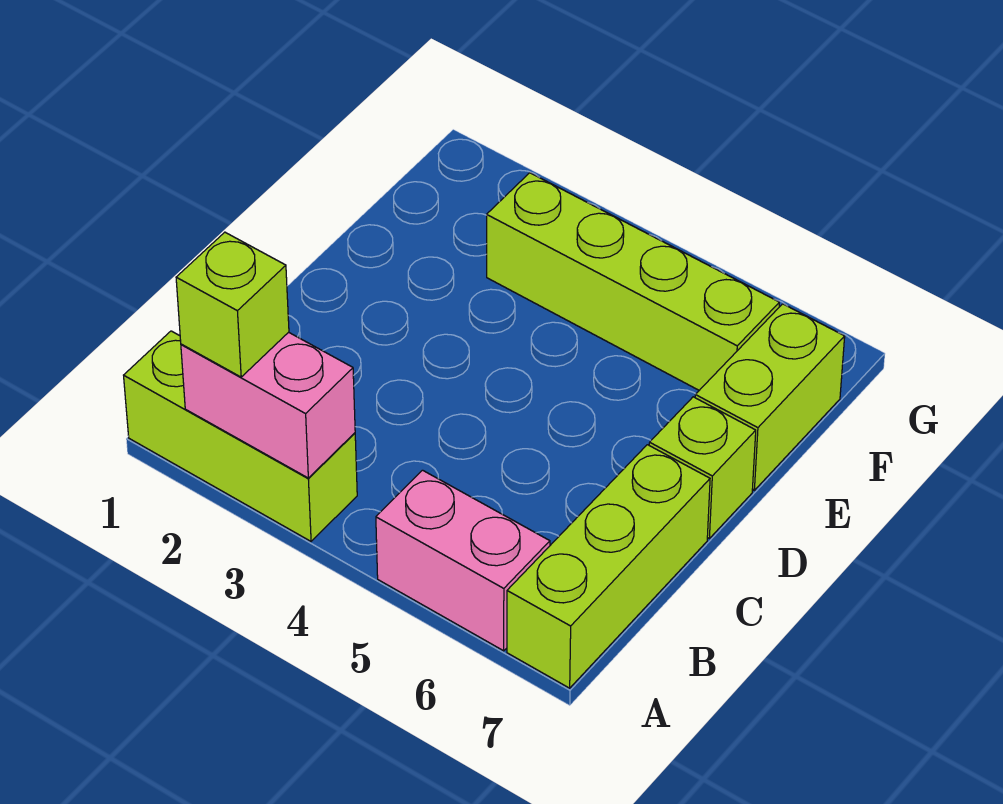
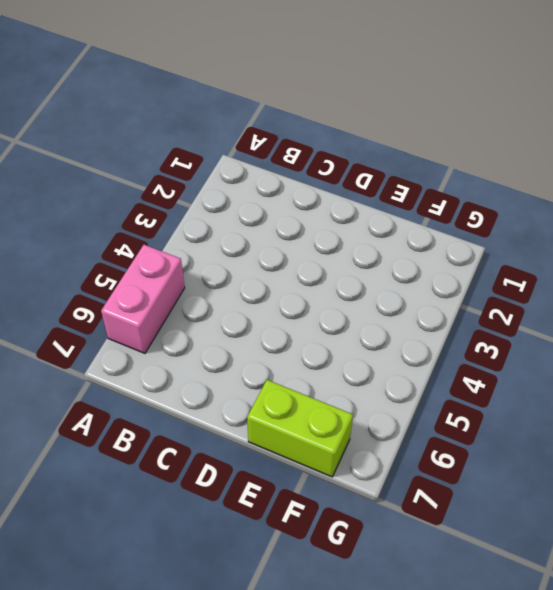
none -> lime brick A1:A3 level 1
none -> lime brick A7:C7 level 1

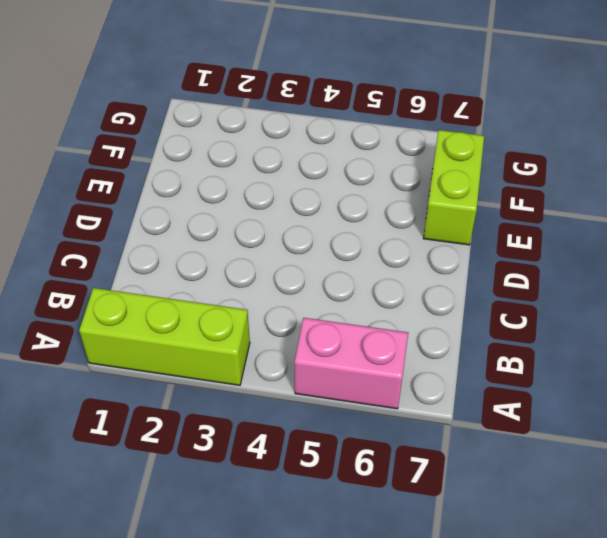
none -> lime brick A7:C7 level 1
none -> lime brick D7 level 1

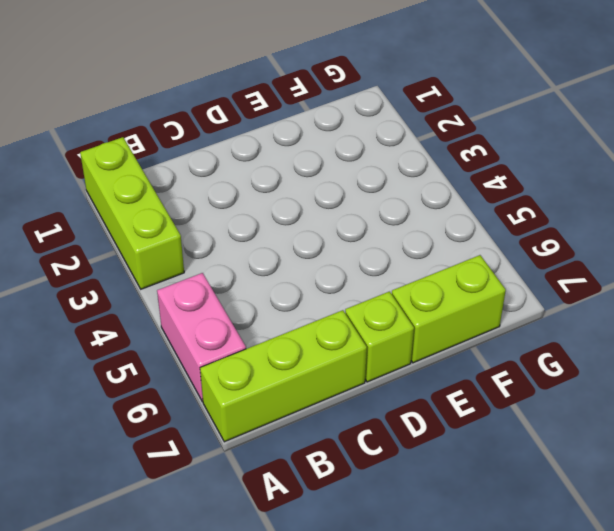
none -> lime brick F3:F6 level 1
none -> pink brick A2:A3 level 2

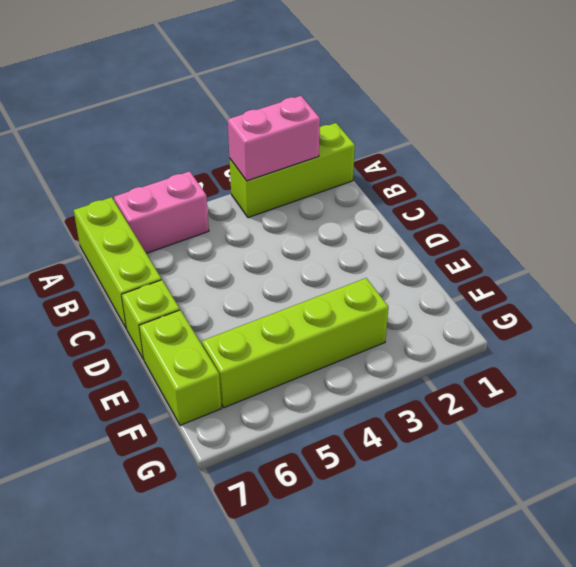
none -> lime brick A2 level 3

